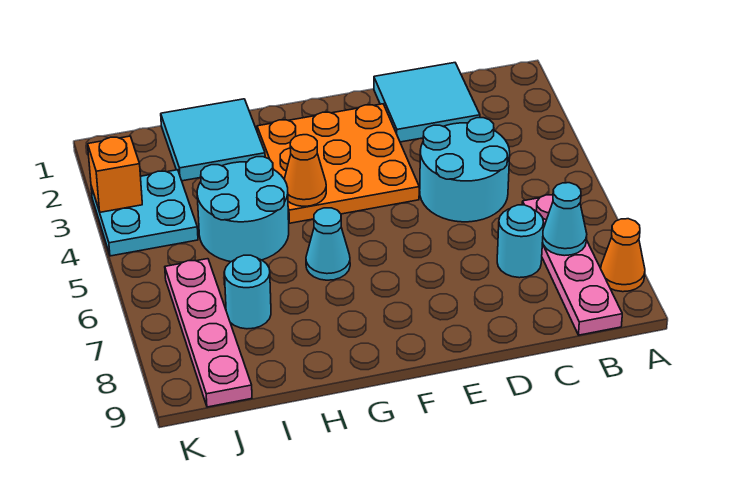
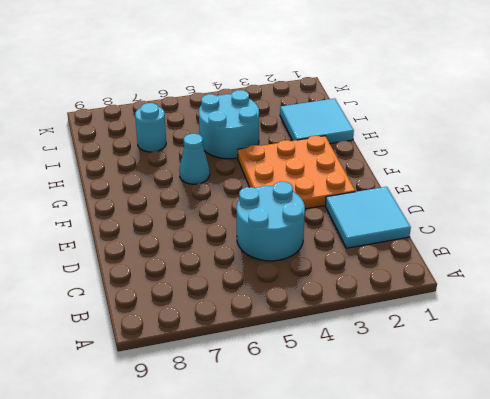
none -> orange cone A8 level 1
none -> pink plate B6:B9 level 1
none -> cyan round brick C7 level 1

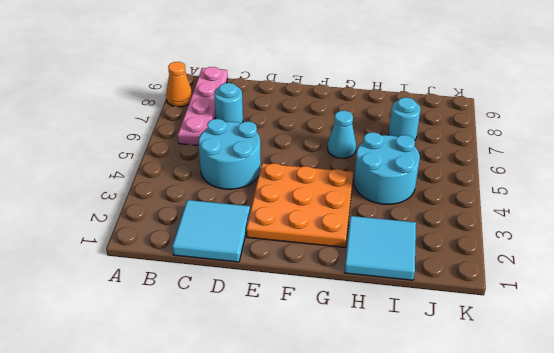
none -> cyan plate J3:K4 level 1
none -> pink plate J6:J9 level 1
none -> cyan cone B7 level 2

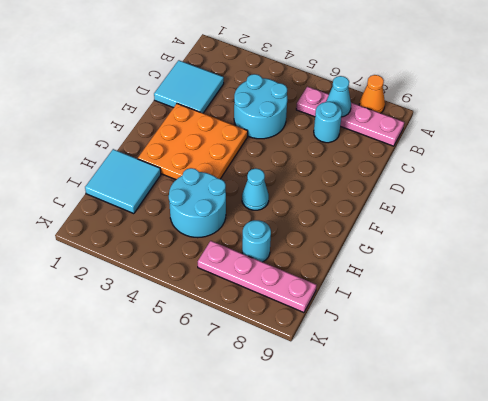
none -> cyan plate J3:K4 level 1
none -> orange cone G4 level 2
none -> orange brick K3 level 2

